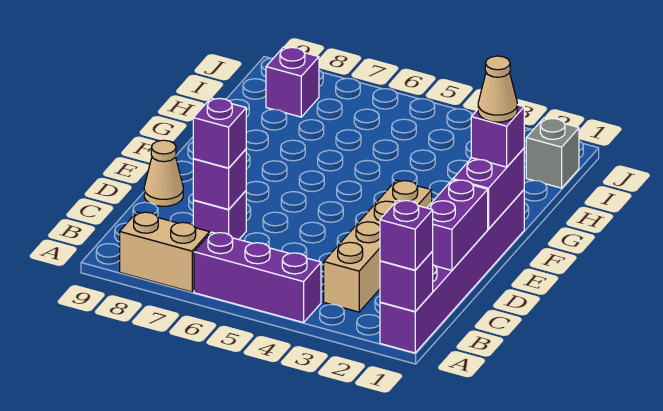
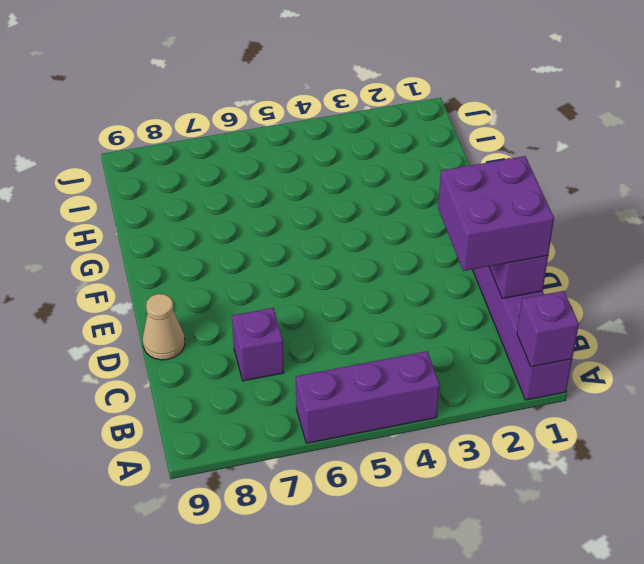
purple brick C1:D2 level 3 -> none
none -> tan brick A7:A8 level 1
none -> tan brick B3:E3 level 1
none -> grey brick I1 level 1

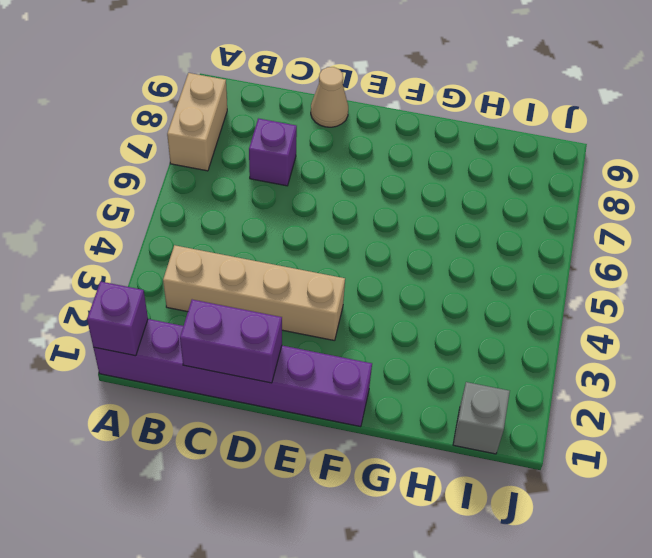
none -> purple brick A4:A6 level 1
none -> purple brick I8 level 1
none -> purple brick C7 level 2

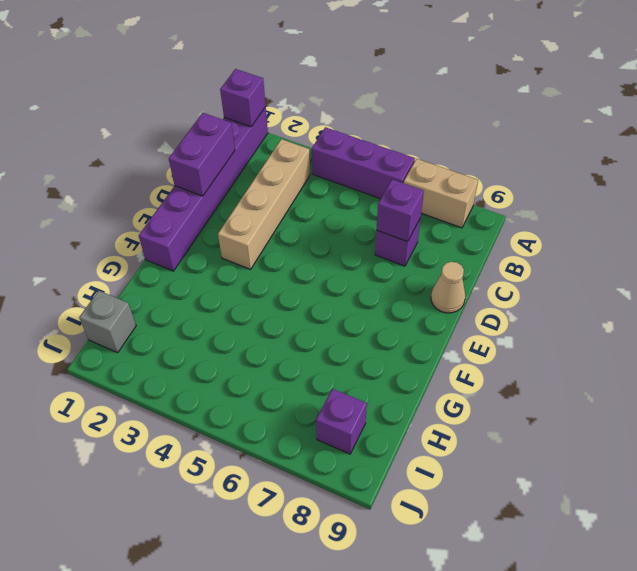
none -> purple brick E1:F1 level 2
none -> purple brick A1 level 3
none -> purple brick C7 level 3

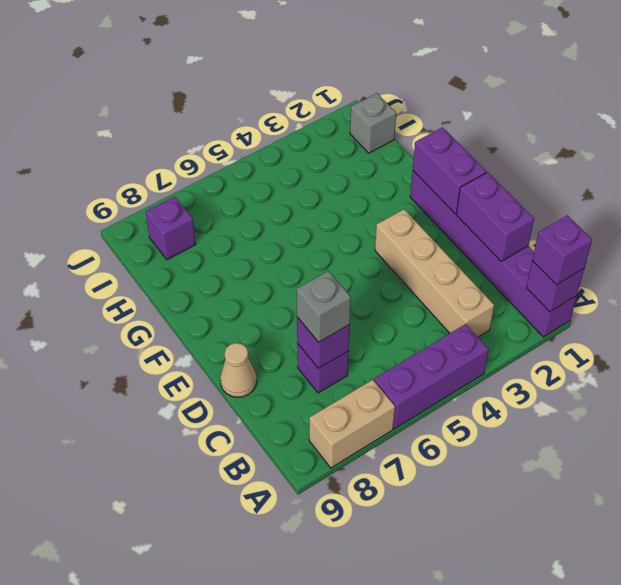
grey brick C7 level 3 -> purple brick C7 level 3
none -> purple brick F1 level 3
none -> tan cone F1 level 4

